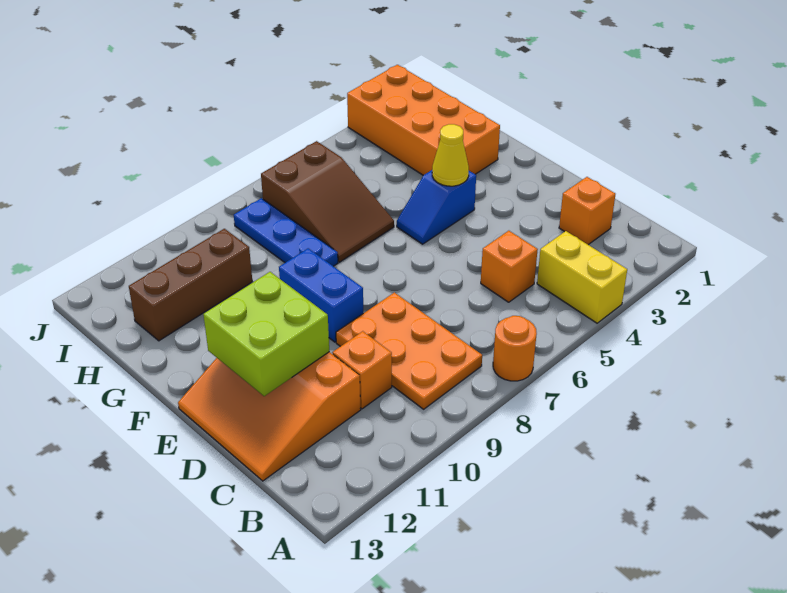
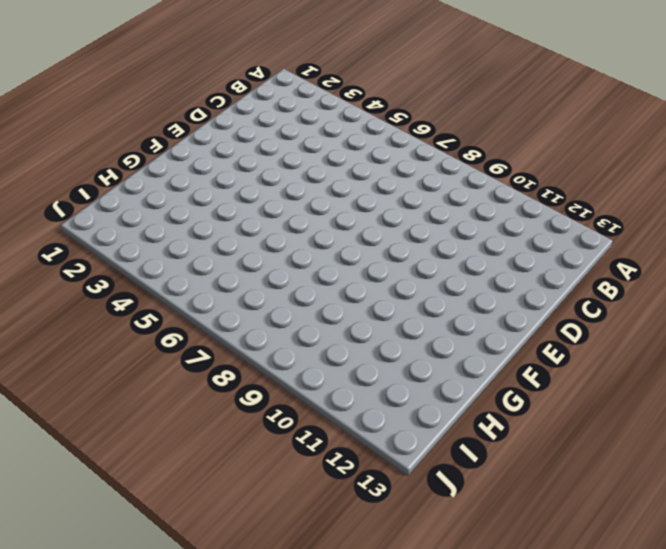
none -> yellow brick A4:B4 level 1
none -> orange round brick A7 level 1
none -> orange plate B8:D9 level 1

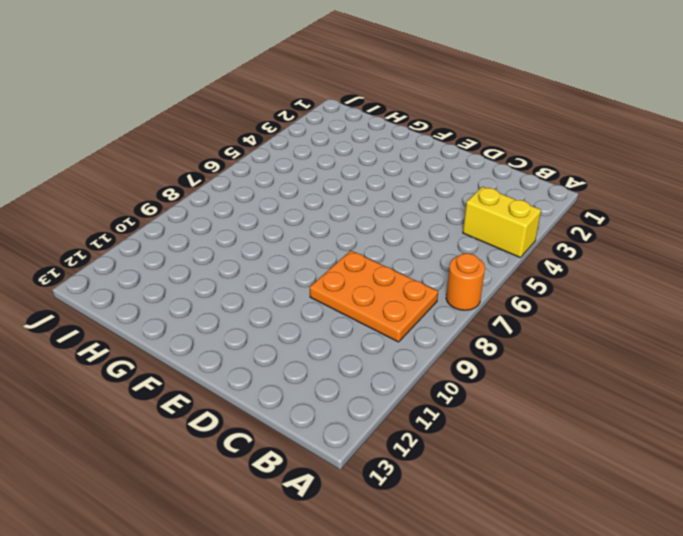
none -> orange brick C2 level 1
none -> orange brick C5 level 1
none -> orange brick C10 level 1

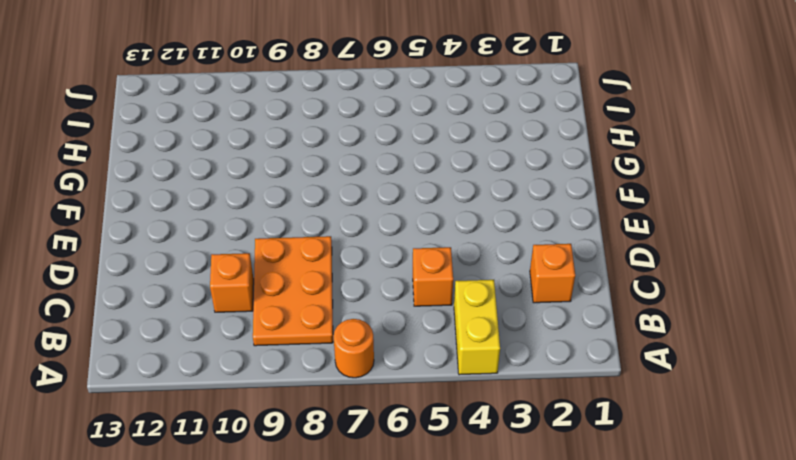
none -> orange slope C11:E13 level 1 top 11
none -> blue brick E9:F9 level 1
none -> blue slope F4:F5 level 1 top 4

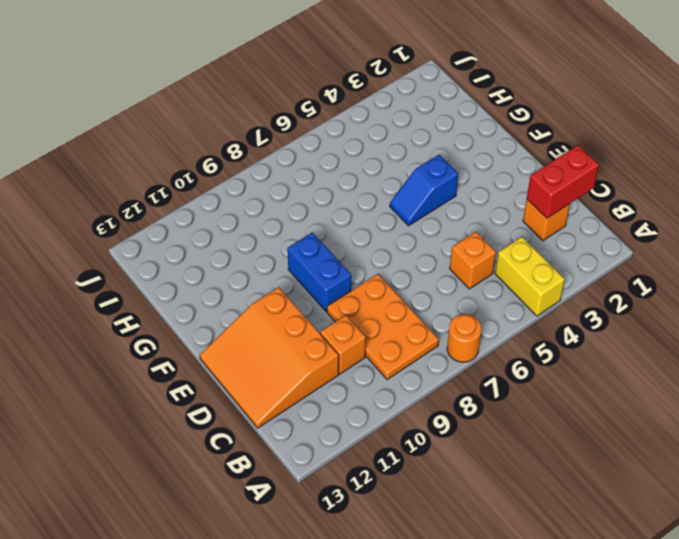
red brick C1:C2 level 2 -> none
none -> orange brick G2:J3 level 1
none -> brown slope G6:I7 level 1 top I
none -> blue plate G8:I8 level 1

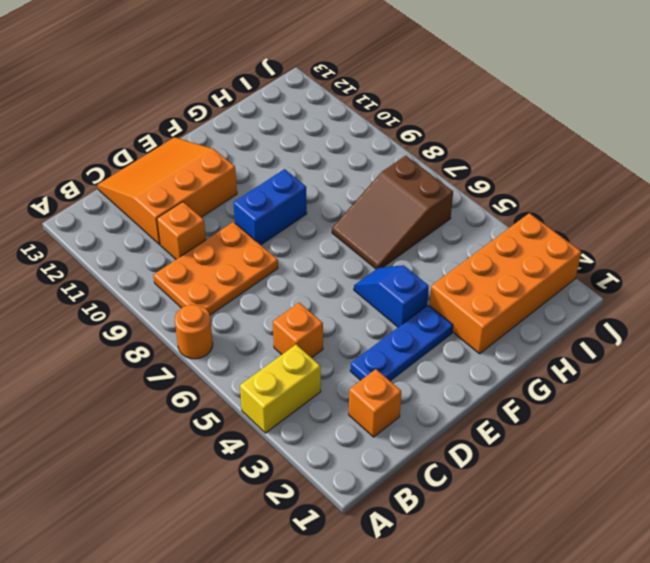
blue plate D3:F3 level 1 -> blue plate G8:I8 level 1
none -> brown brick H10:H12 level 1
none -> lime brick D11:E12 level 2
none -> yellow cone F4 level 2

